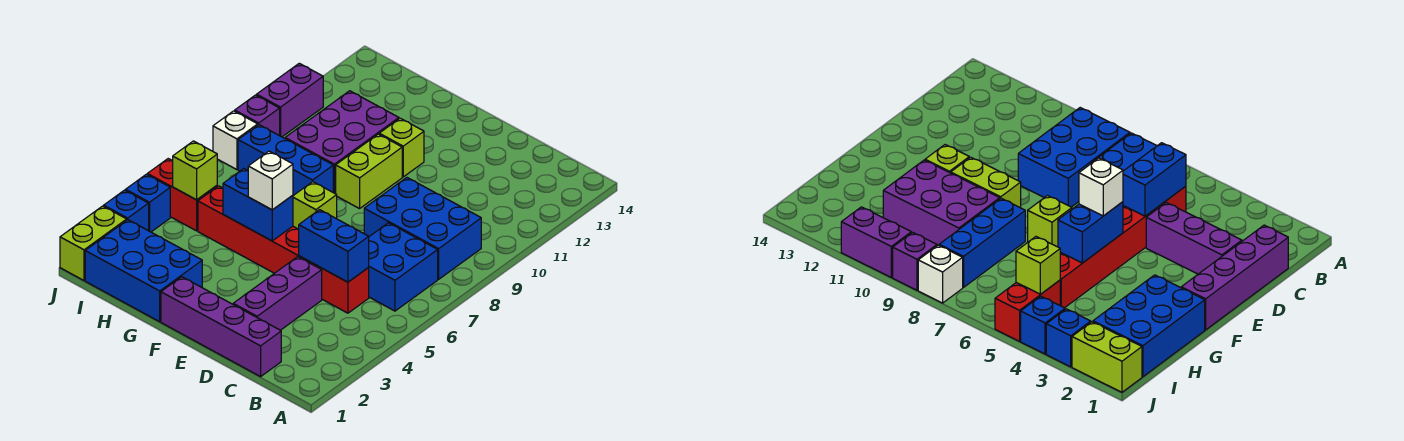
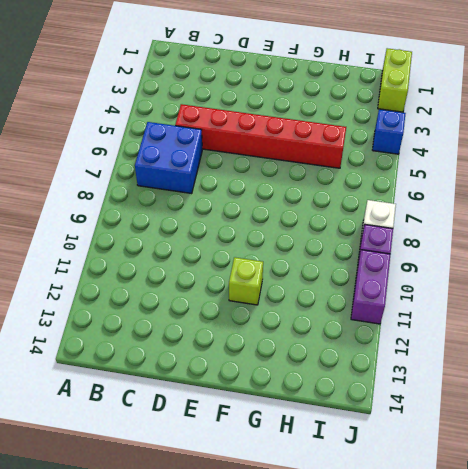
none -> blue brick B8:D9 level 1
none -> purple brick C1:F1 level 1
none -> purple brick D2:D4 level 1

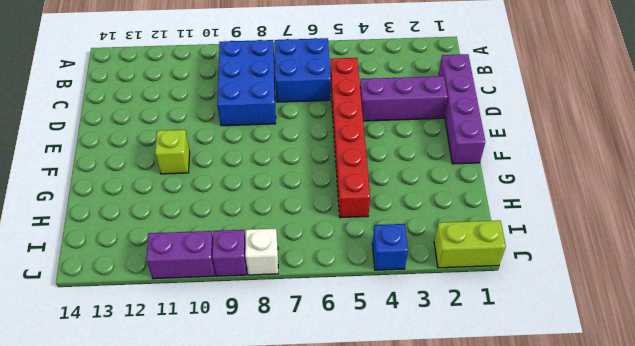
none -> lime brick F7 level 1
none -> lime brick F9:F10 level 1
none -> blue brick G1:I2 level 1

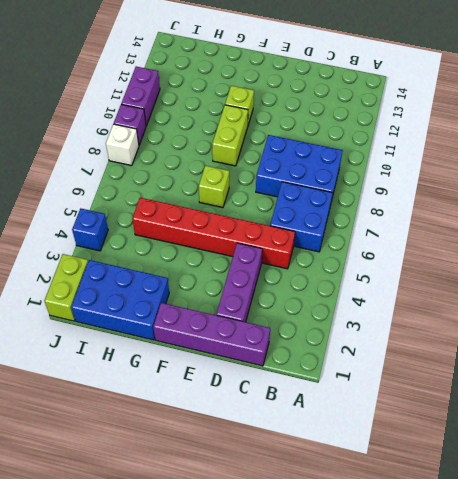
none -> blue brick G8:I8 level 1
none -> purple brick G9:H11 level 1
none -> red brick I5:J5 level 1

